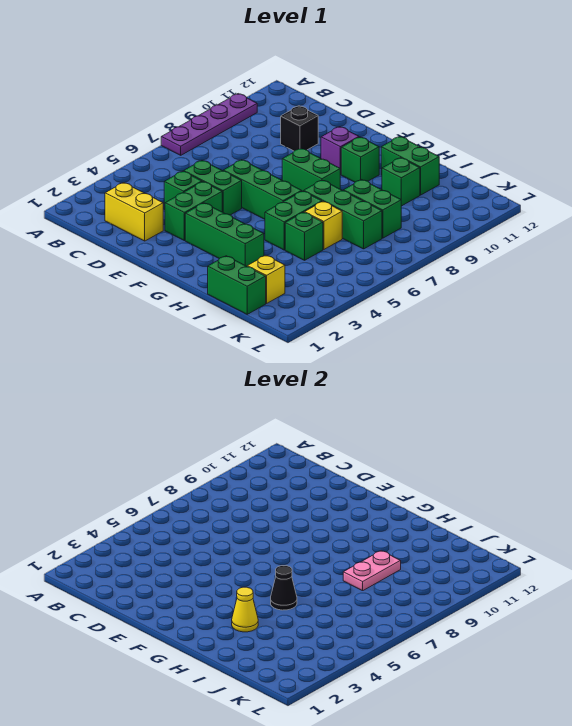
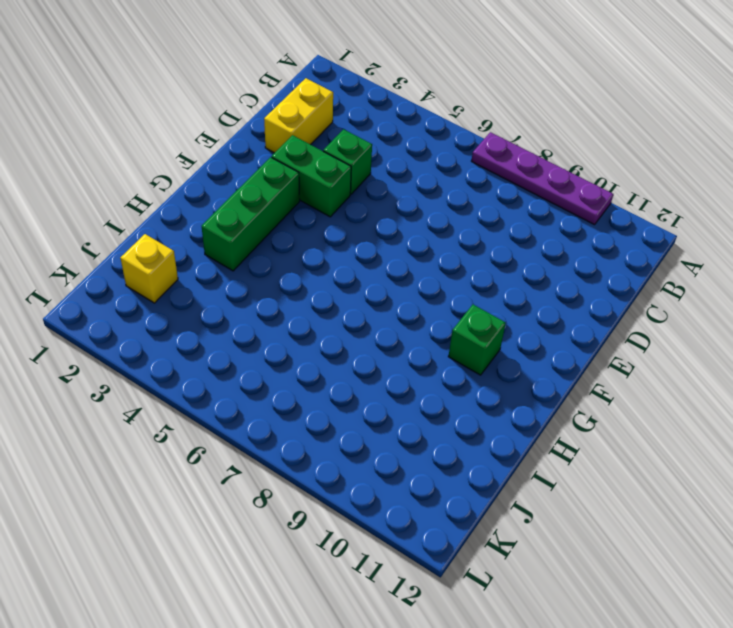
none -> green brick D5:E5 level 1
none -> black brick D10 level 1
none -> green brick E6:G6 level 1

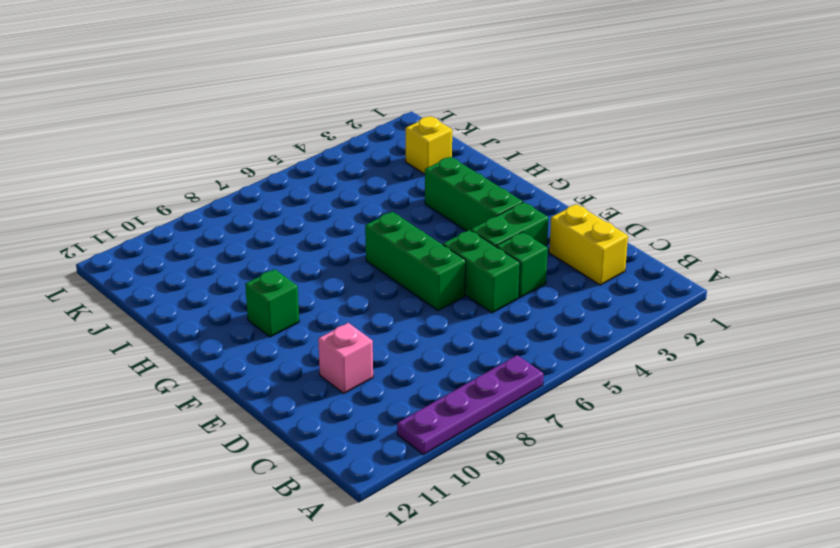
pink brick D10 level 1 -> black brick D10 level 1
none -> green brick F8:G8 level 1
none -> purple brick F10 level 1
none -> green brick H5:H6 level 1

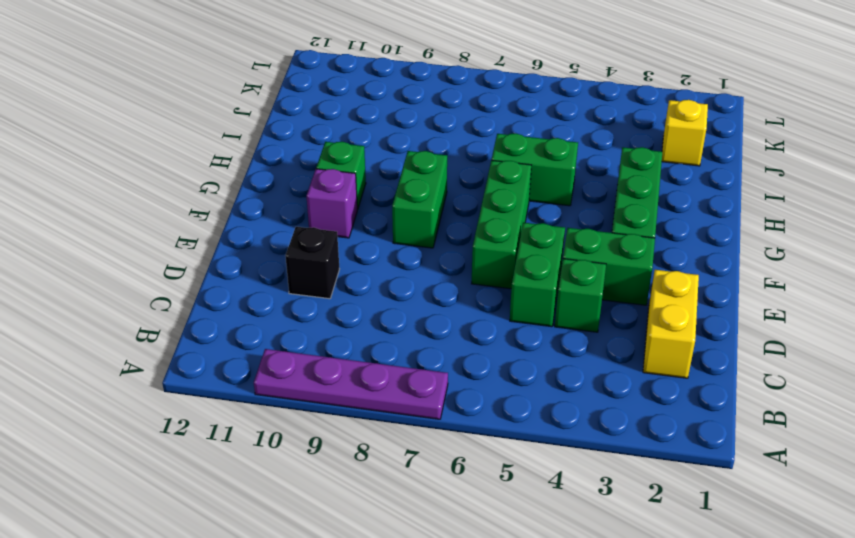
none -> green brick H7:J7 level 1
none -> green brick H11:I11 level 1
none -> green brick I1:J1 level 1

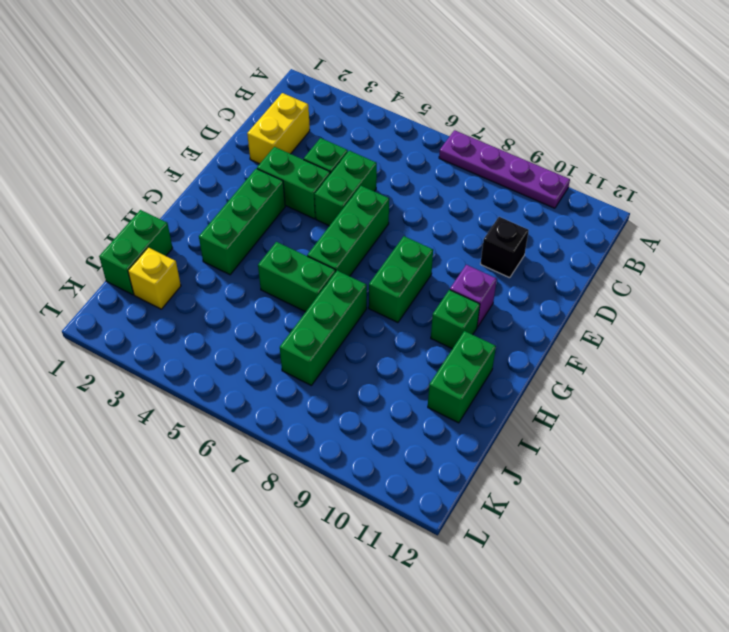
none -> green brick I5 level 1
none -> yellow brick I6 level 1
none -> green brick I8:J8 level 1

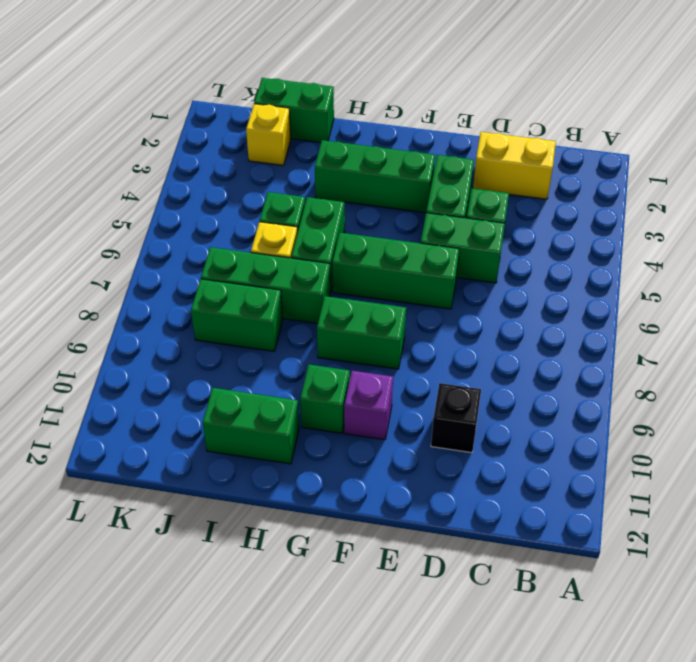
none -> purple plate A7:A10 level 1
none -> green brick I10 level 1
none -> yellow cone H3 level 2

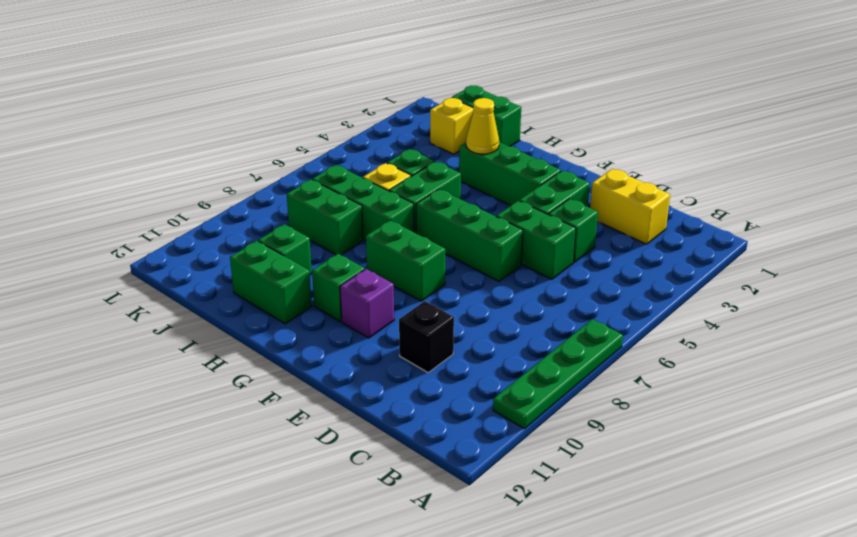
green plate A7:A10 level 1 -> purple plate A7:A10 level 1
none -> black cone H5 level 2
none -> pink plate I8:I9 level 2

